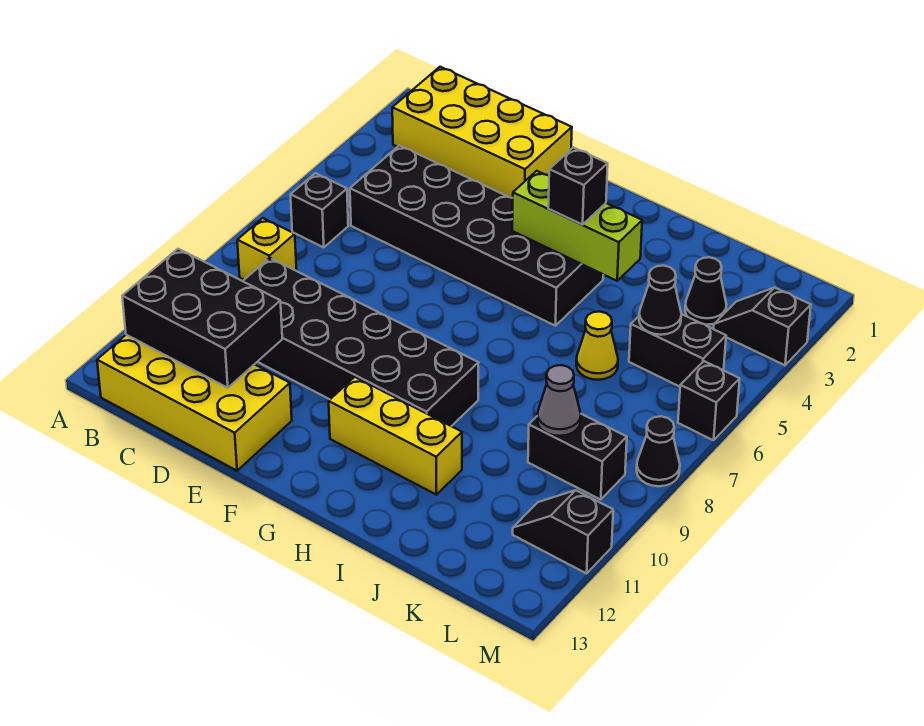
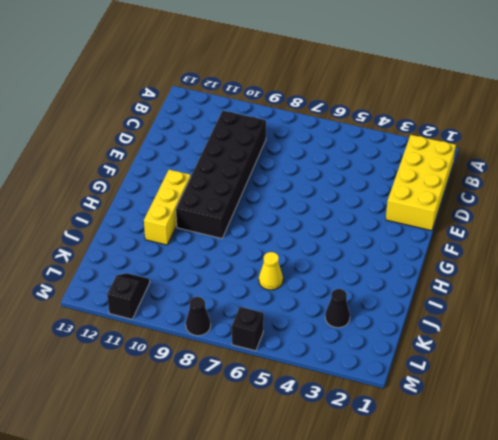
none -> black brick B6 level 1
none -> yellow brick B8 level 1
none -> yellow brick B12:E13 level 1

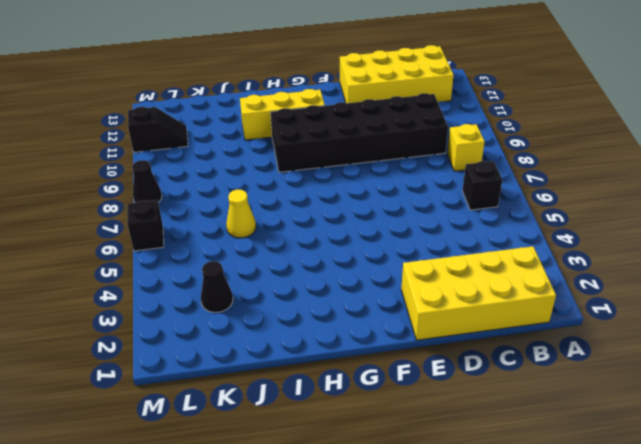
none -> black brick C4:H5 level 1
none -> black brick K5:L5 level 1
none -> black brick K9:L9 level 1

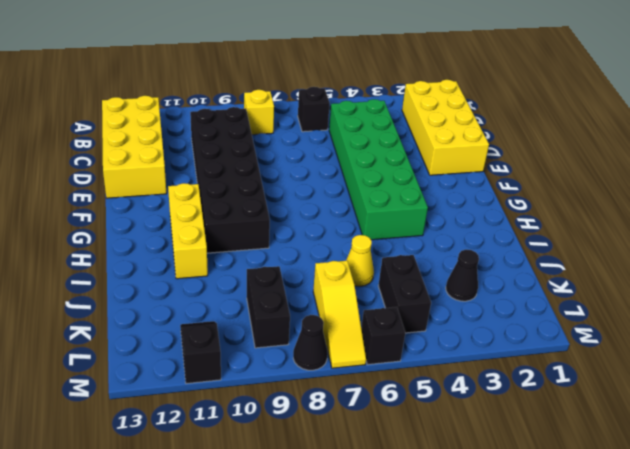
green brick C4:H5 level 1 -> black brick C4:H5 level 1
yellow slope K7:M7 level 1 top K -> none
none -> black slope L3:M3 level 1 top M
none -> black brick B11:D12 level 2
none -> lime brick G4:I4 level 2

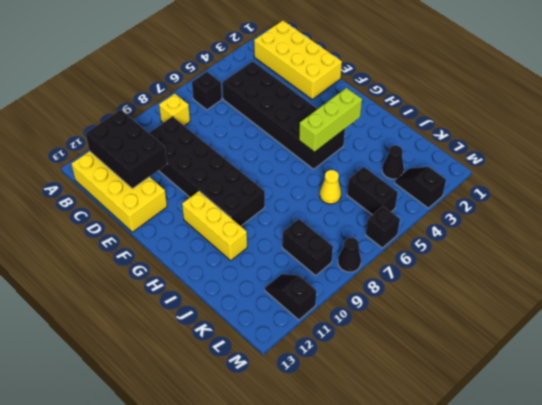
lime brick H3:H5 level 2 -> lime brick G4:I4 level 2
none -> black cone K5 level 2
none -> grey cone K9 level 2
none -> black brick H4 level 3

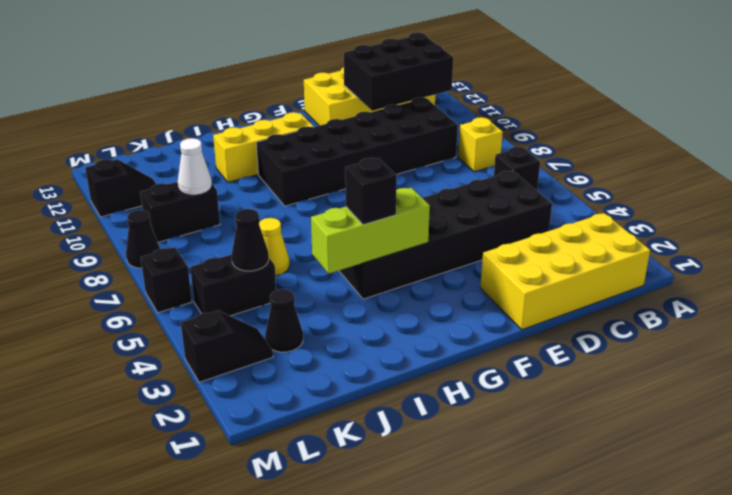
white cone K9 level 2 -> grey cone K9 level 2

